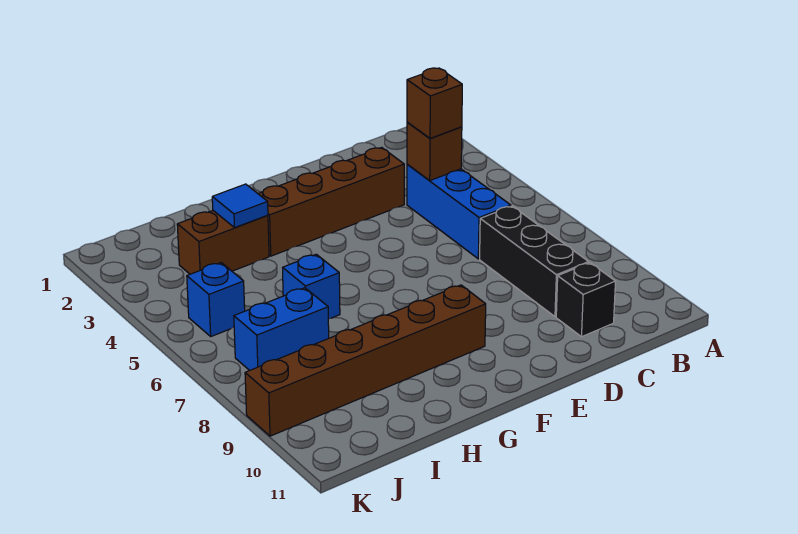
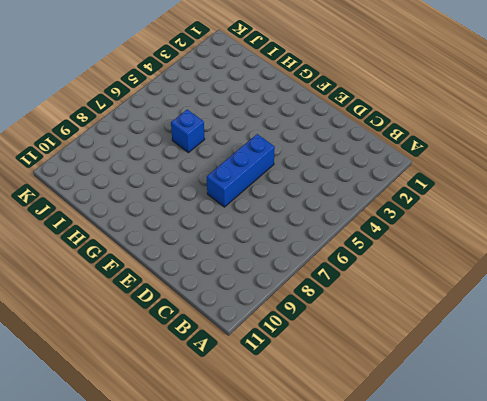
blue brick E5:E7 level 1 -> blue brick C4:C6 level 1
none -> black brick C7:C9 level 1
none -> black brick C10 level 1
none -> brown brick D3:G3 level 1

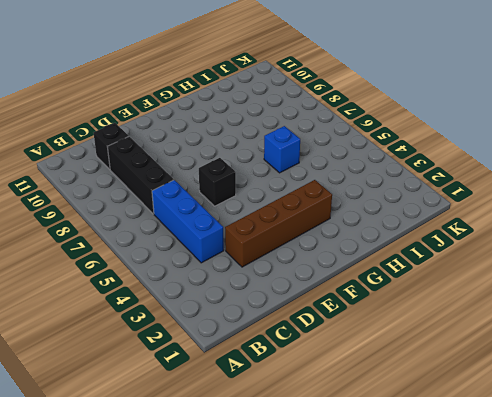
black brick E6 level 1 -> none
none -> brown brick F9:K9 level 1
none -> brown brick H3:I3 level 1
none -> blue brick I7:J7 level 1

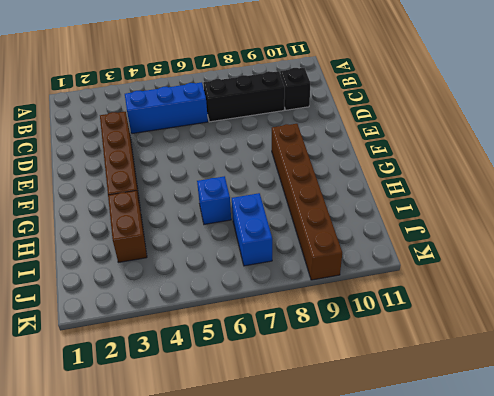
none -> blue brick J5 level 1
none -> brown brick C4 level 2
none -> blue tile H3 level 2

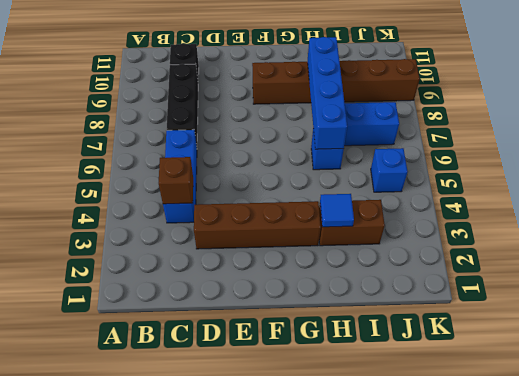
blue brick H6:H9 level 2 -> none
none -> brown brick C4 level 3

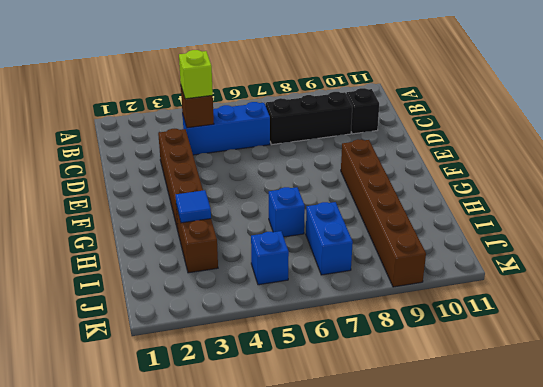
lime brick C4 level 3 -> brown brick C4 level 3

